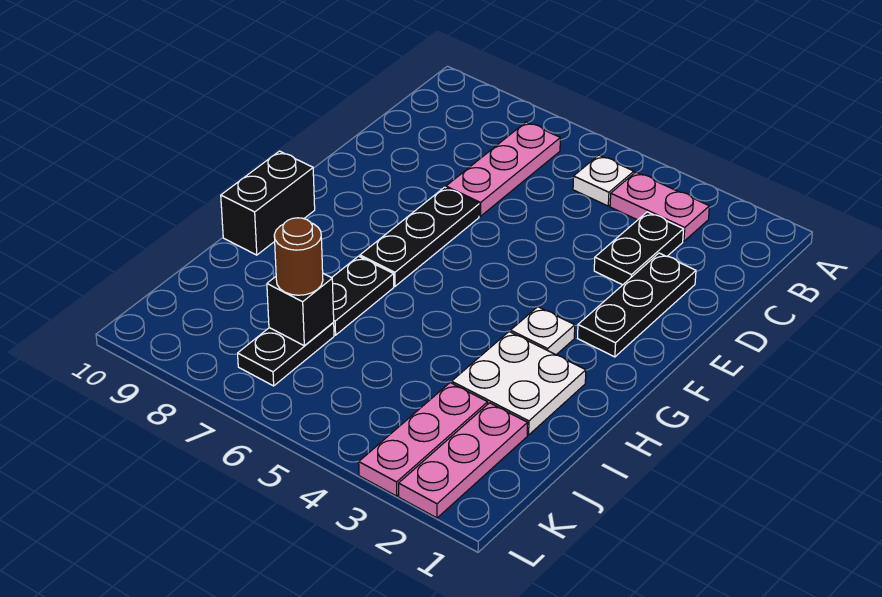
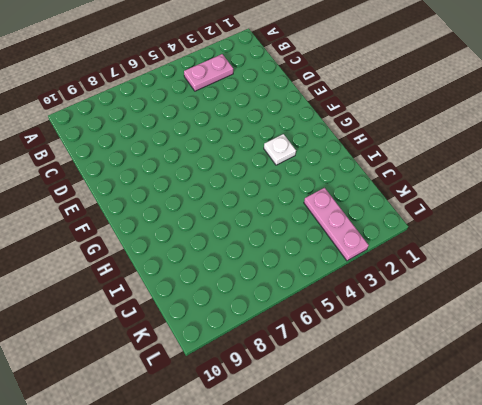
none -> white plate B5 level 1
none -> pink plate B7:D7 level 1
none -> black plate C3:D3 level 1

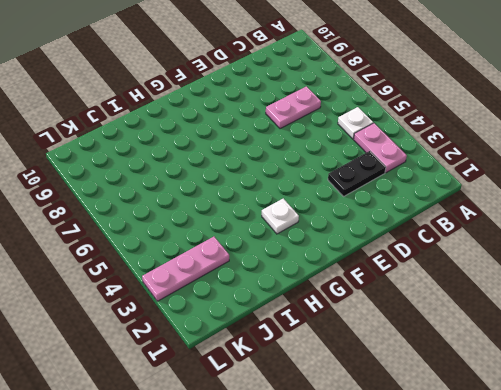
pink plate C7:D7 level 1 -> pink plate B7:D7 level 1
none -> black plate D2:F2 level 1
none -> black plate E7:G7 level 1
none -> black brick G10:H10 level 1

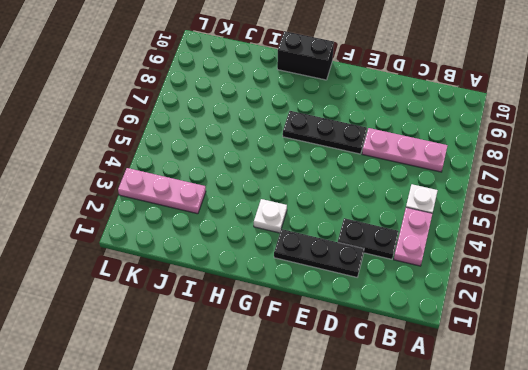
none -> white plate H2:I3 level 1
none -> black plate H7:I7 level 1
none -> pink plate J2:L2 level 1

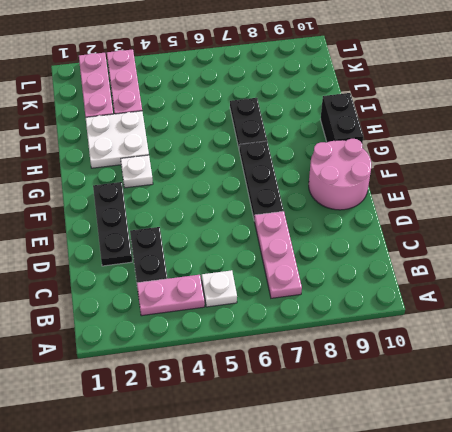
pink round brick E9:F10 level 1 -> none
none -> black plate J7:K7 level 1
none -> black brick J7 level 2
none -> brown round brick J7 level 3

